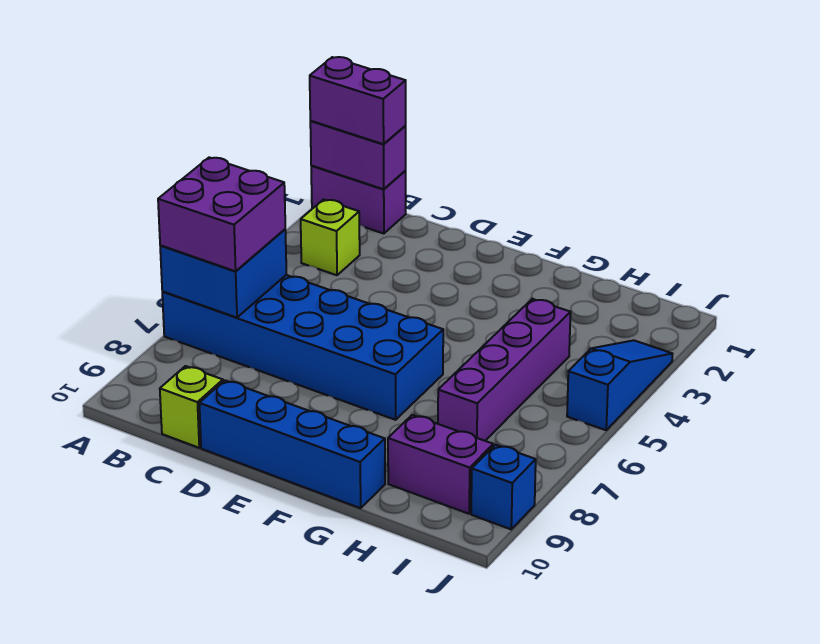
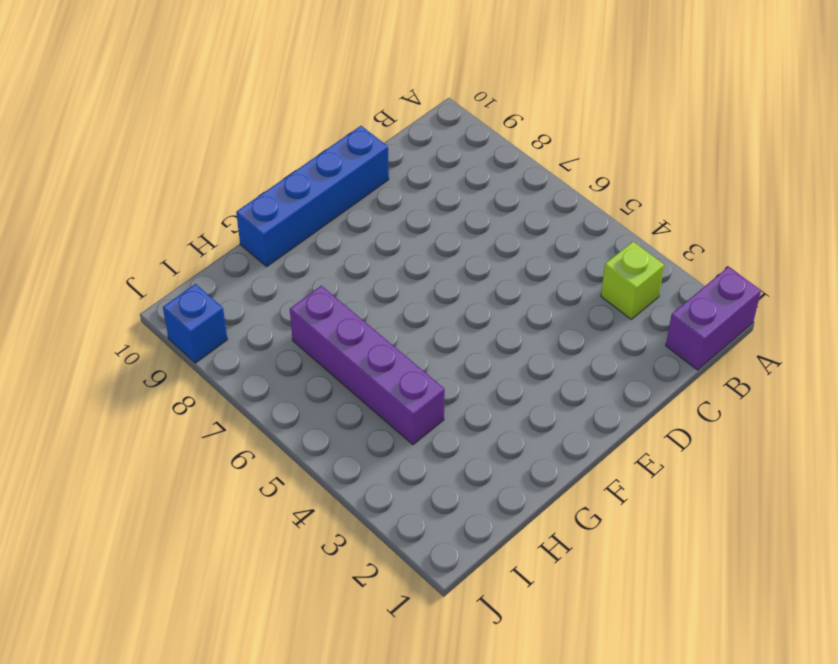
none -> blue brick A6:F7 level 1
none -> lime brick C10 level 1
none -> purple brick H9:I9 level 1

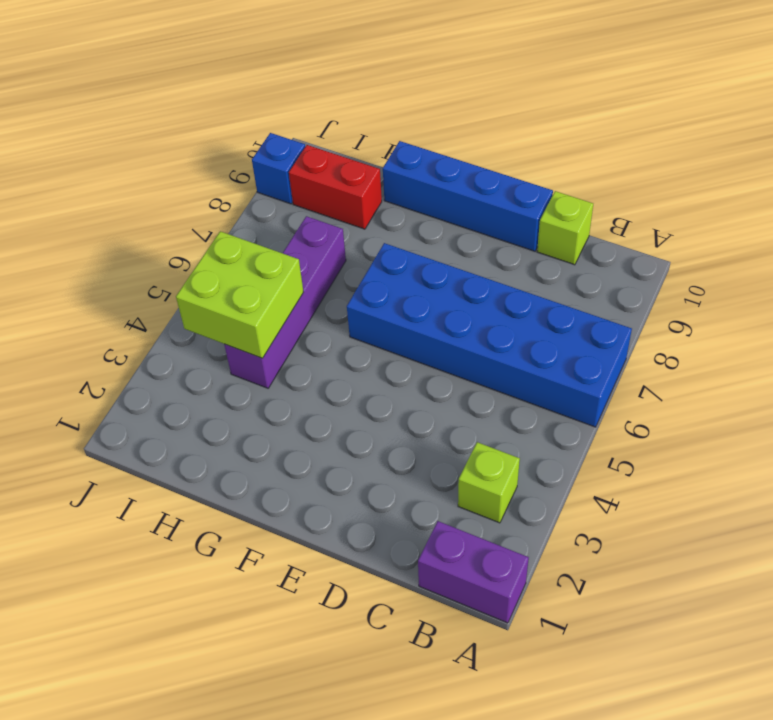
lime brick H4:I5 level 2 -> none
red brick H9:I9 level 1 -> purple brick H9:I9 level 1
none -> blue slope J3:J5 level 1 top 5
none -> purple brick A1:B1 level 2
none -> blue brick A6:B7 level 2

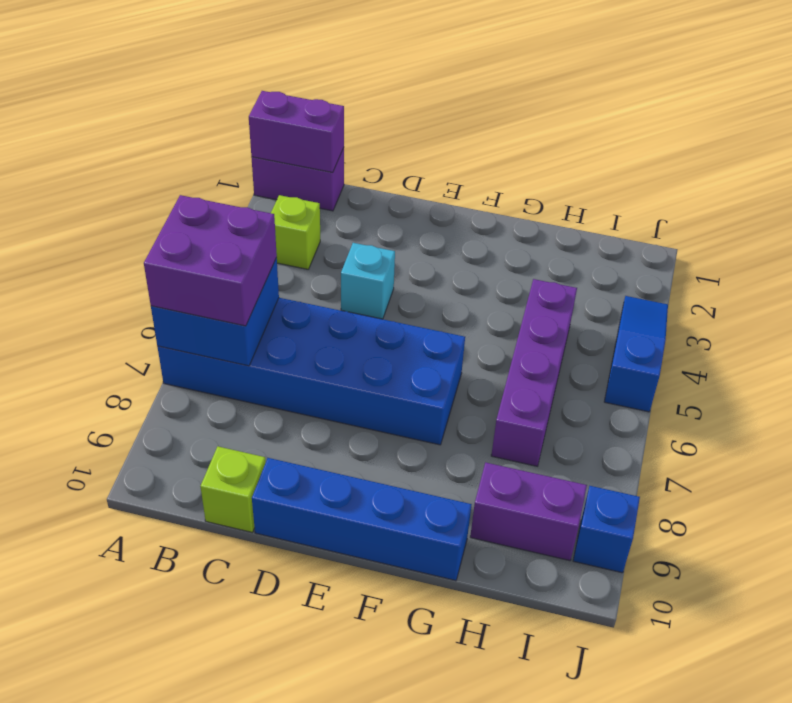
cyan brick D4 level 1 -> none
none -> purple brick A1:B1 level 3

